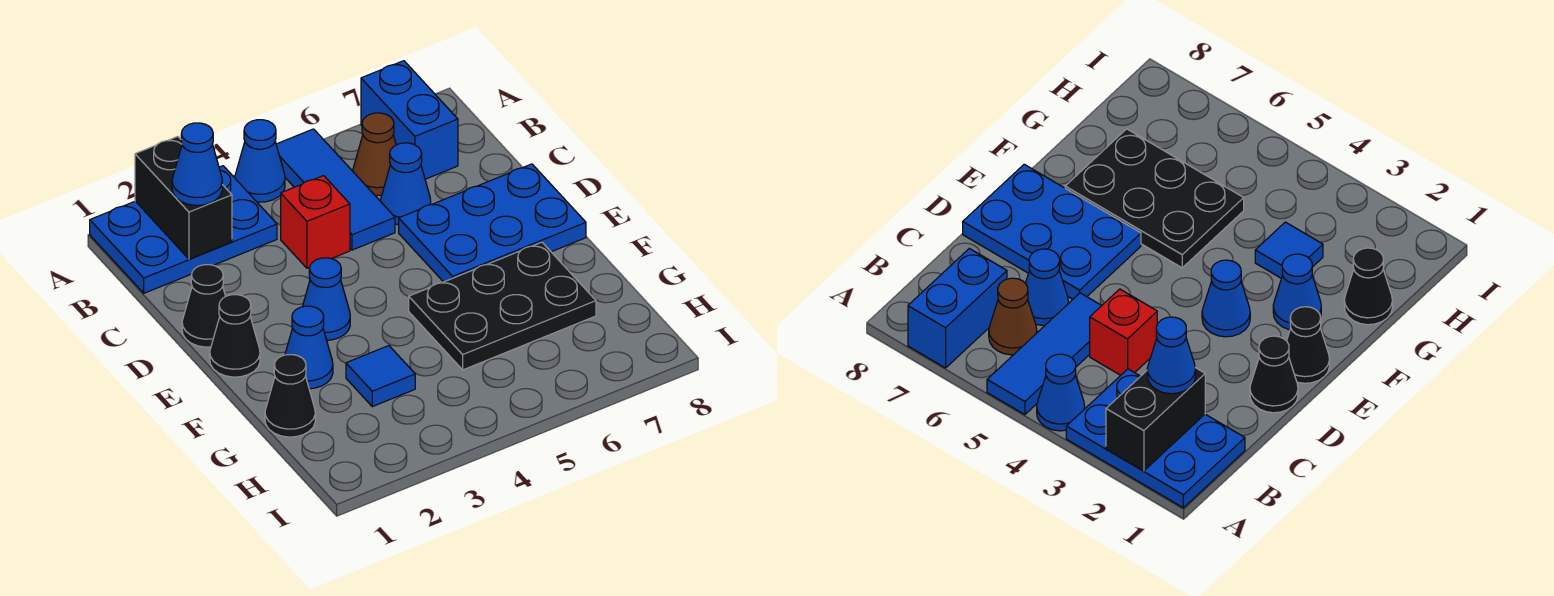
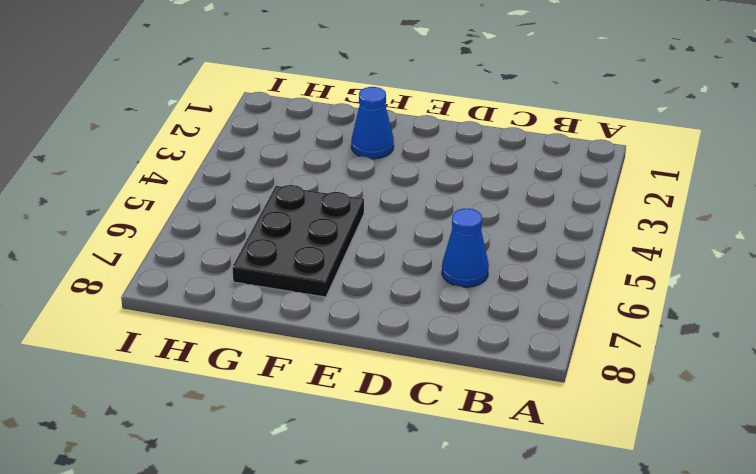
none -> blue plate A1:B3 level 1
none -> blue cone A4 level 1
none -> blue tile A5:C5 level 1

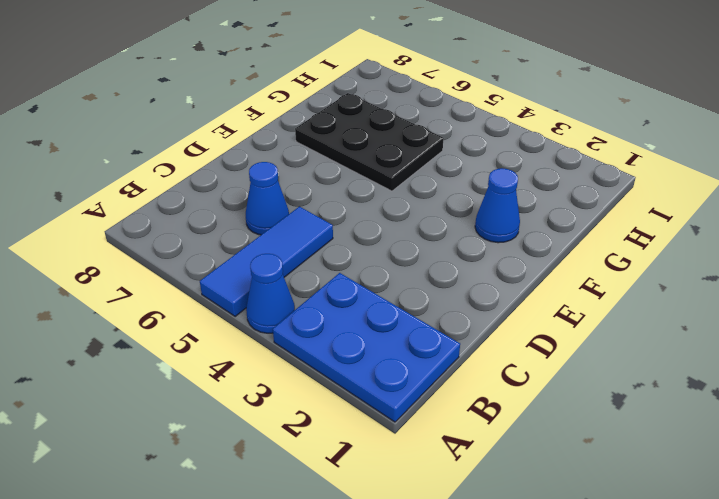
none -> blue brick A7:B7 level 1
none -> brown cone B6 level 1
none -> red brick C4 level 1

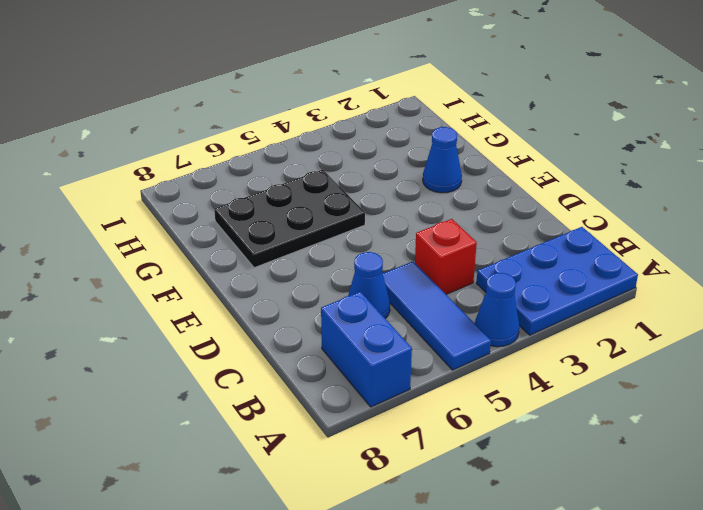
none -> brown cone B6 level 1
none -> black cone D1 level 1
none -> blue plate D6:E8 level 1

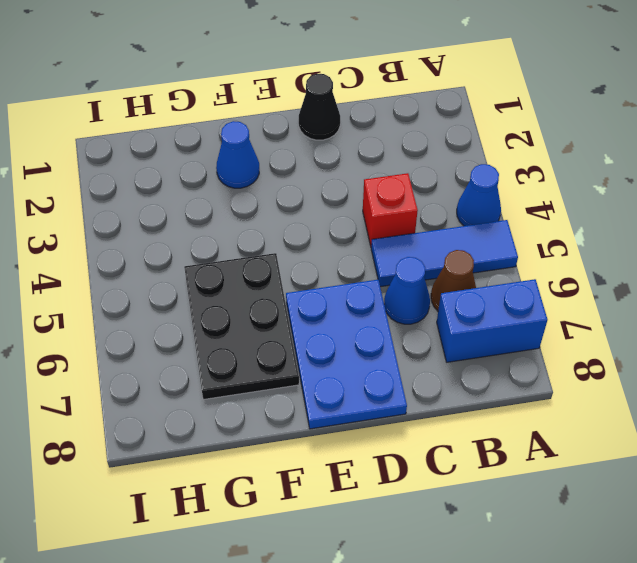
none -> blue plate A1:B3 level 1
none -> black cone E1 level 1
none -> blue cone E3 level 1

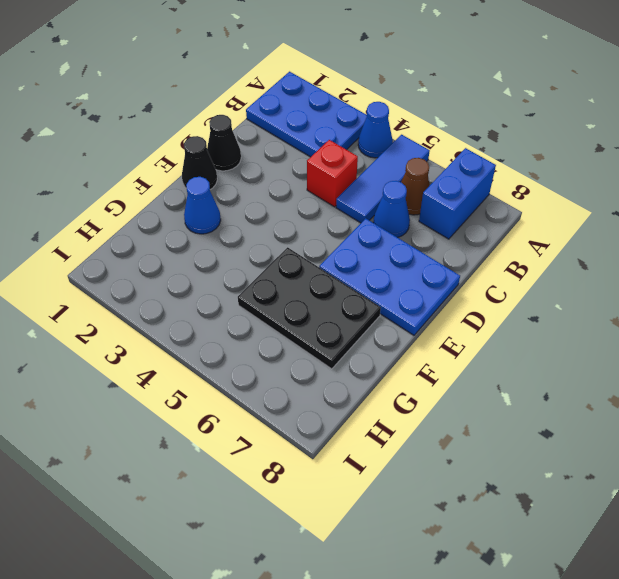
none -> blue cone E3 level 1
none -> black cone G1 level 1
none -> blue tile G3 level 1

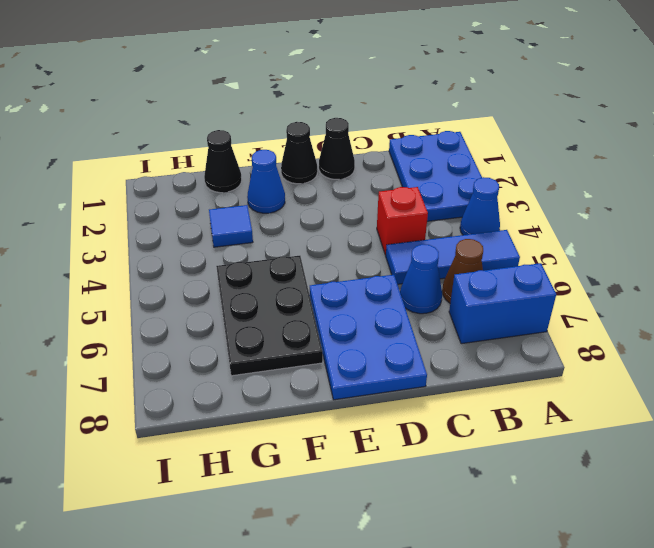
none -> blue cone E3 level 1
none -> black brick A2:B2 level 2
none -> blue cone B2 level 3

